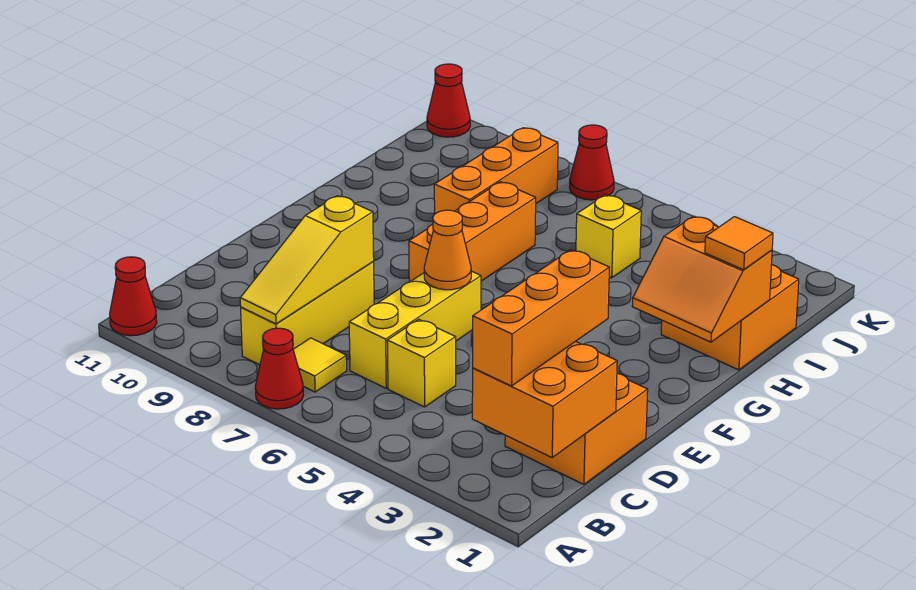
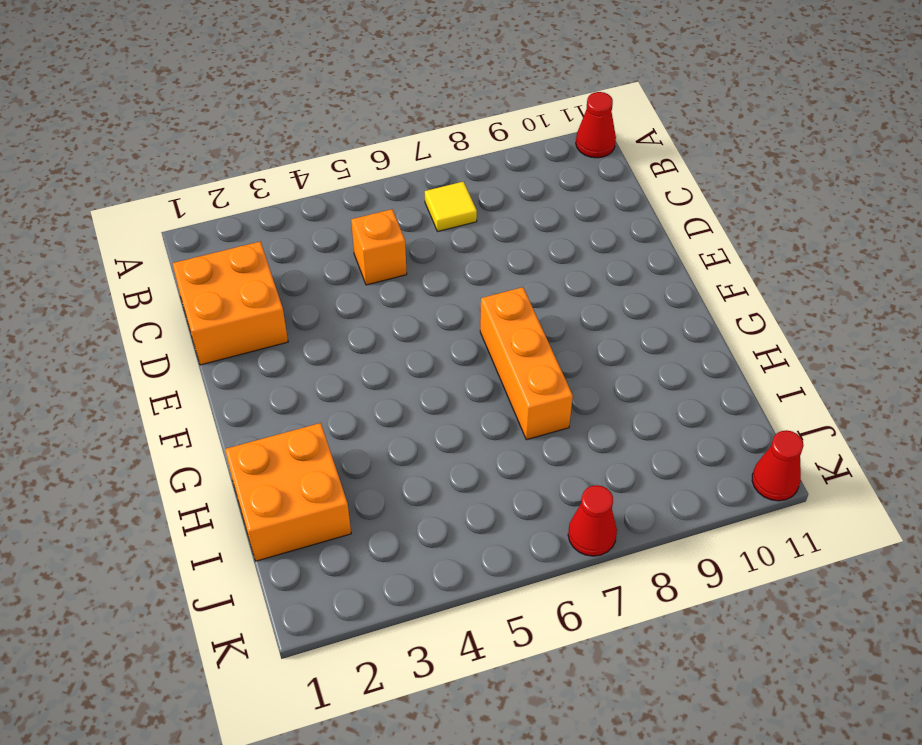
orange brick C5 level 1 -> yellow brick C5 level 1
none -> red cone A7 level 1
none -> yellow brick B8:D8 level 1
none -> yellow brick C6:E6 level 1

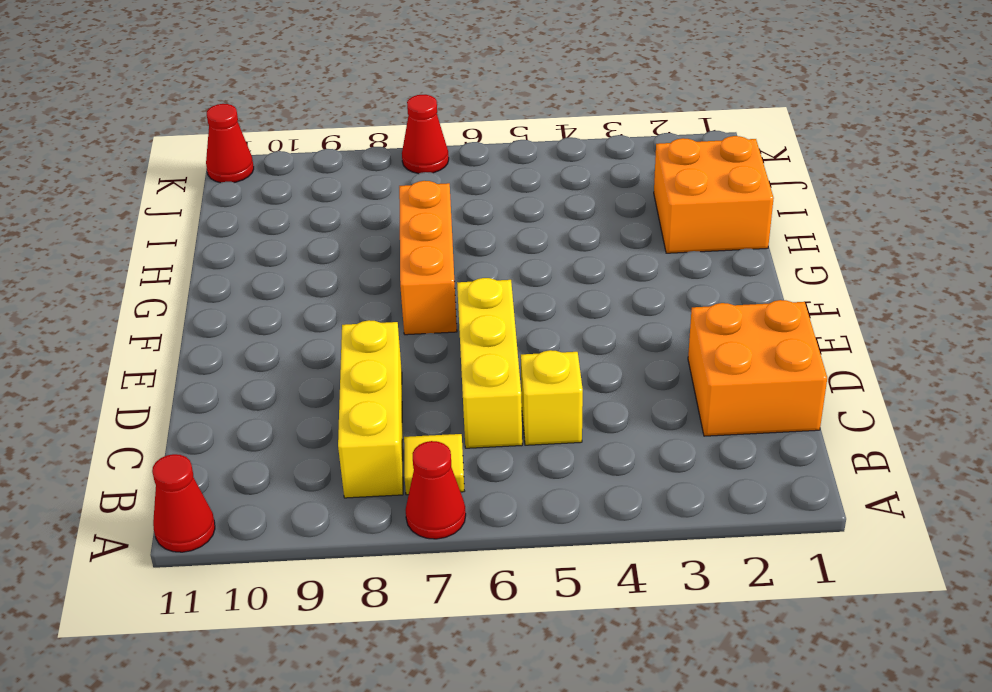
none -> orange brick H8:J8 level 1
none -> yellow brick I5 level 1
none -> orange brick B1:C2 level 2

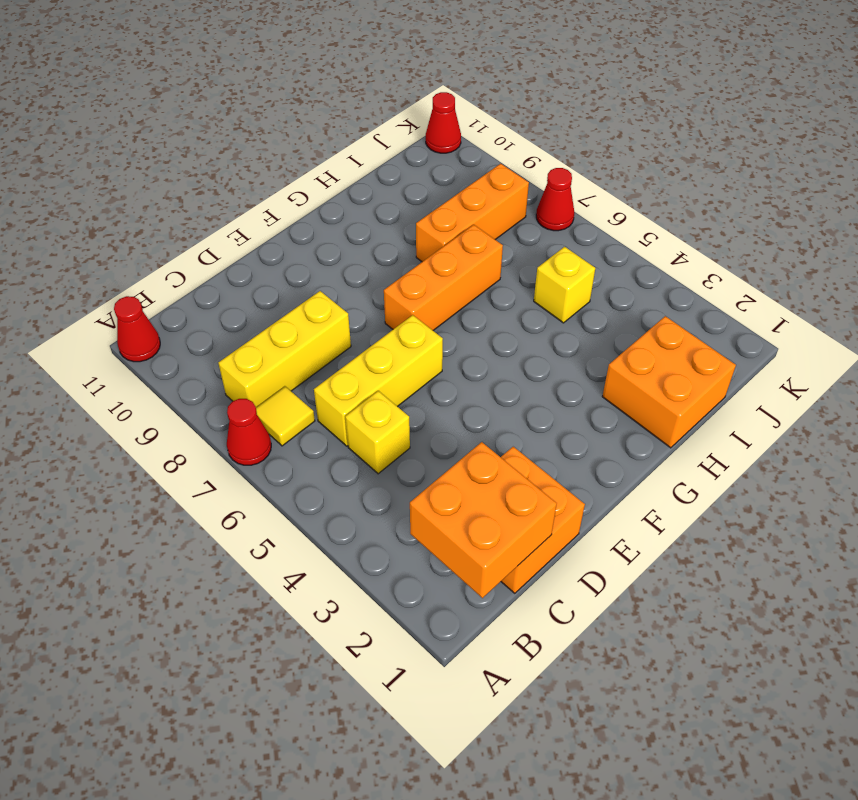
none -> yellow slope B8:D8 level 2 top D
none -> orange cone E6 level 2
none -> orange slope G1:H2 level 2 top H

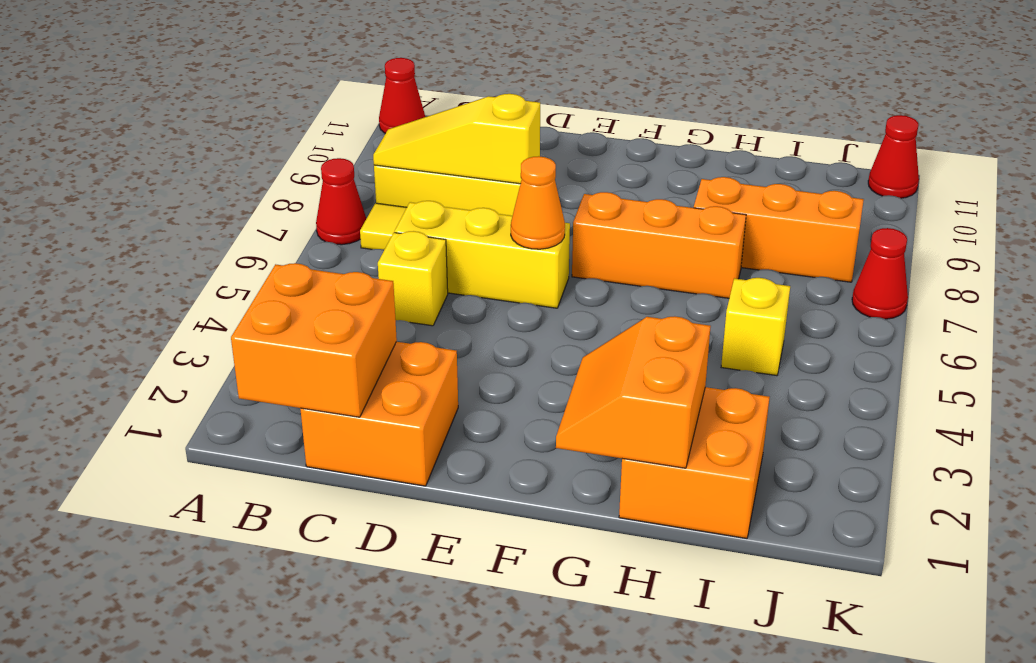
none -> orange brick B2:D2 level 3
none -> orange tile H1 level 3

